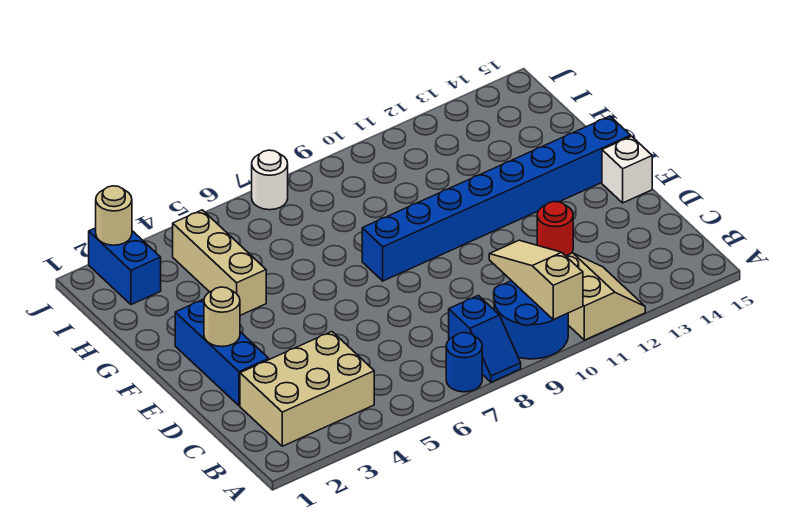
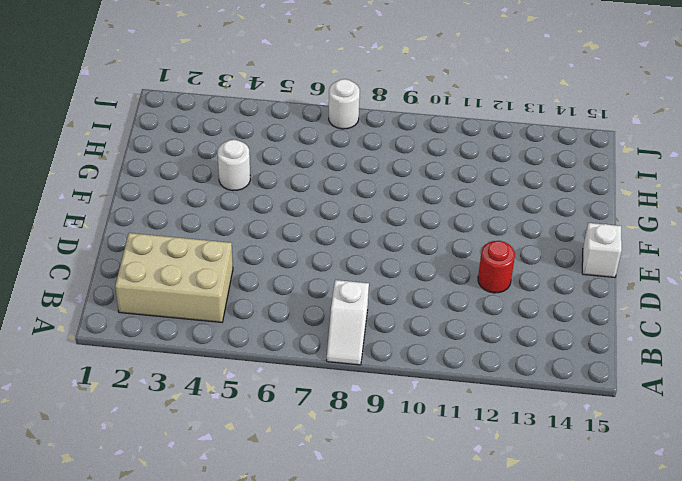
white slope A8:B8 level 1 top B -> blue slope A8:B8 level 1 top B
white round brick G4 level 1 -> tan brick G4:I4 level 1
none -> blue round brick A7 level 1
none -> blue round brick A9:B10 level 1
none -> tan slope A11:B12 level 1 top 11

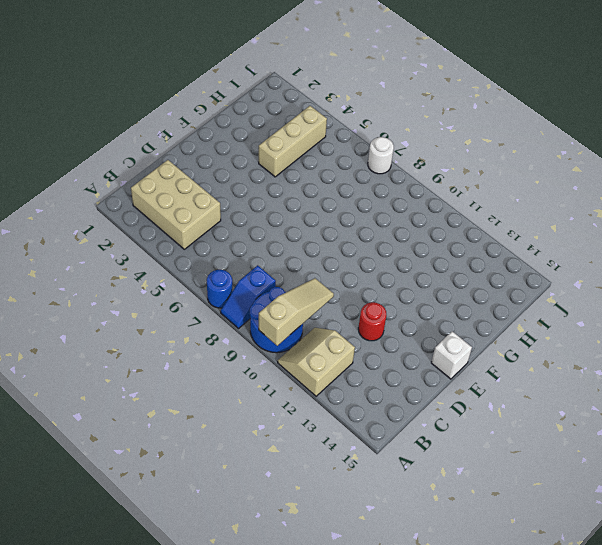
tan slope A11:B12 level 1 top 12 -> tan slope A11:B12 level 1 top 11
none -> blue brick D2:F2 level 1
none -> blue brick F8:F15 level 1
none -> blue brick I2:J2 level 1

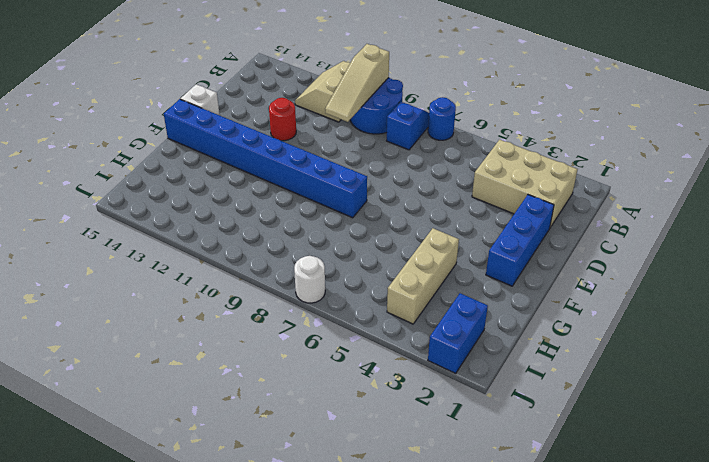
none -> tan round brick E2 level 2
none -> tan round brick J2 level 2

